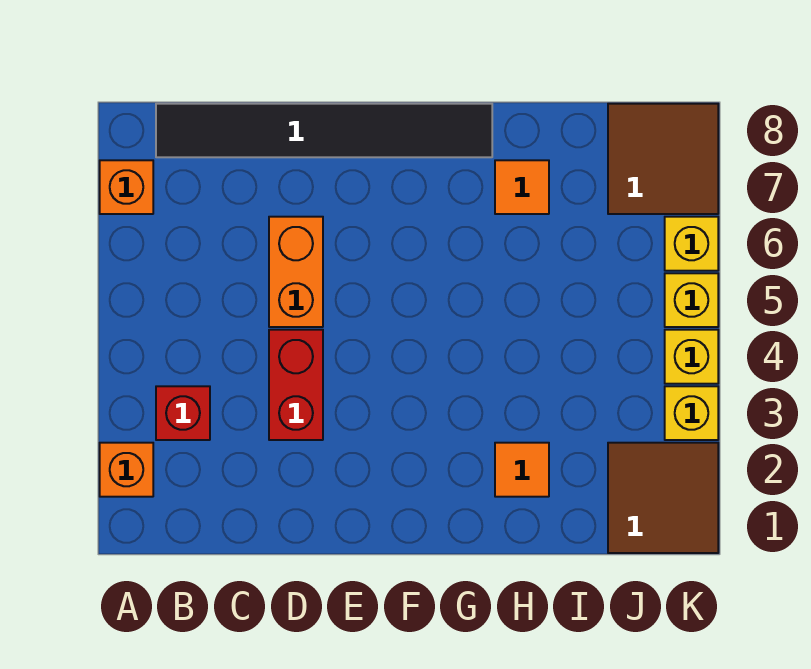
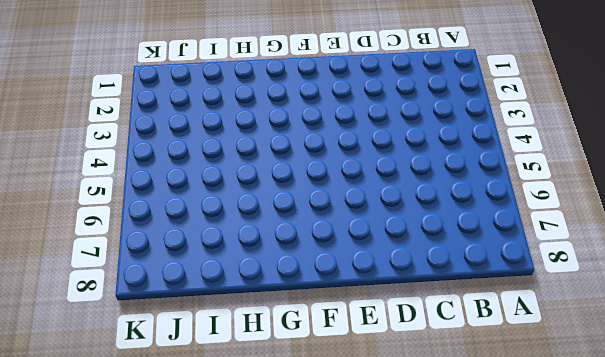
none -> orange brick A2 level 1
none -> orange brick A7 level 1
none -> red brick B3 level 1

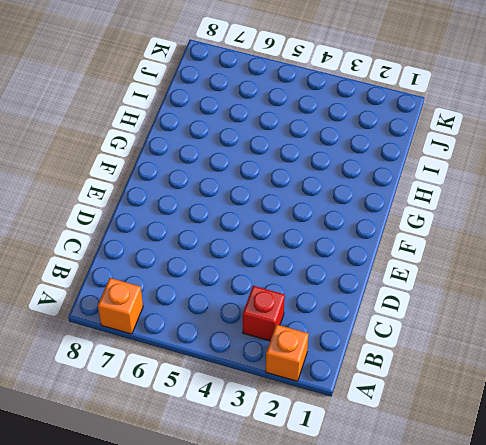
none -> black tile B8:G8 level 1
none -> red brick D3:D4 level 1
none -> orange brick D5:D6 level 1

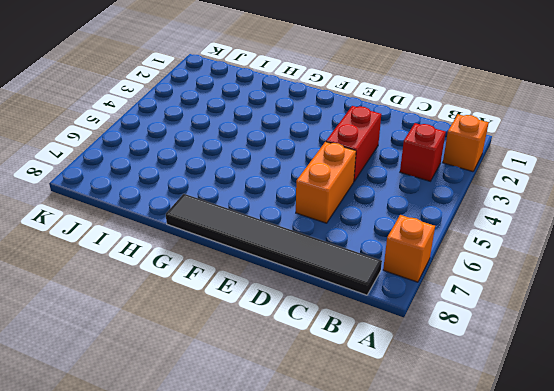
none -> orange tile H2 level 1
none -> orange tile H7 level 1
none -> brown tile J1:K2 level 1

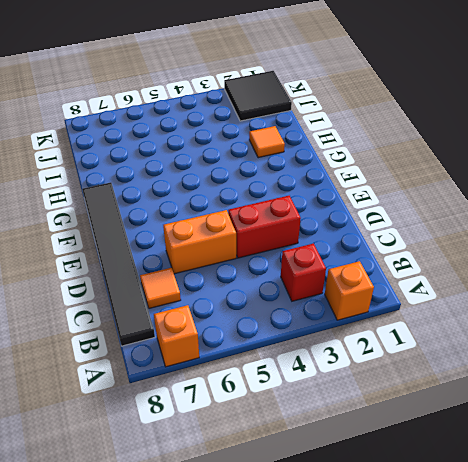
orange tile C7 level 1 -> orange tile H7 level 1
black tile J1:K2 level 1 -> brown tile J1:K2 level 1
none -> brown tile J7:K8 level 1
none -> yellow brick K3 level 1
none -> yellow brick K4 level 1

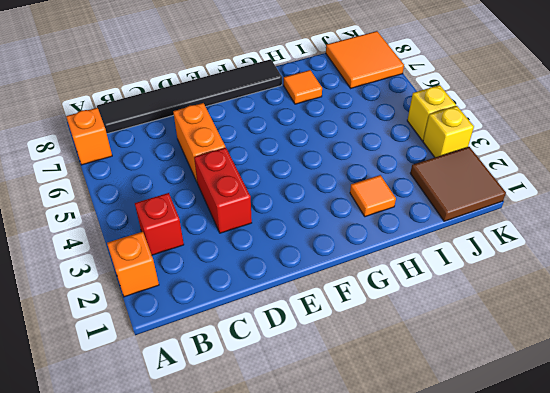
orange tile J7:K8 level 1 -> brown tile J7:K8 level 1
none -> yellow brick K5 level 1
none -> yellow brick K6 level 1

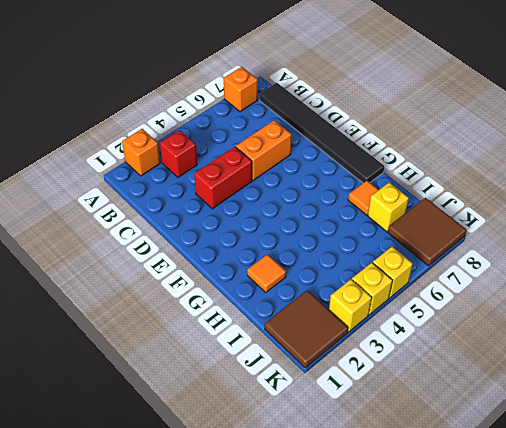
yellow brick I7 level 1 -> yellow brick K6 level 1

